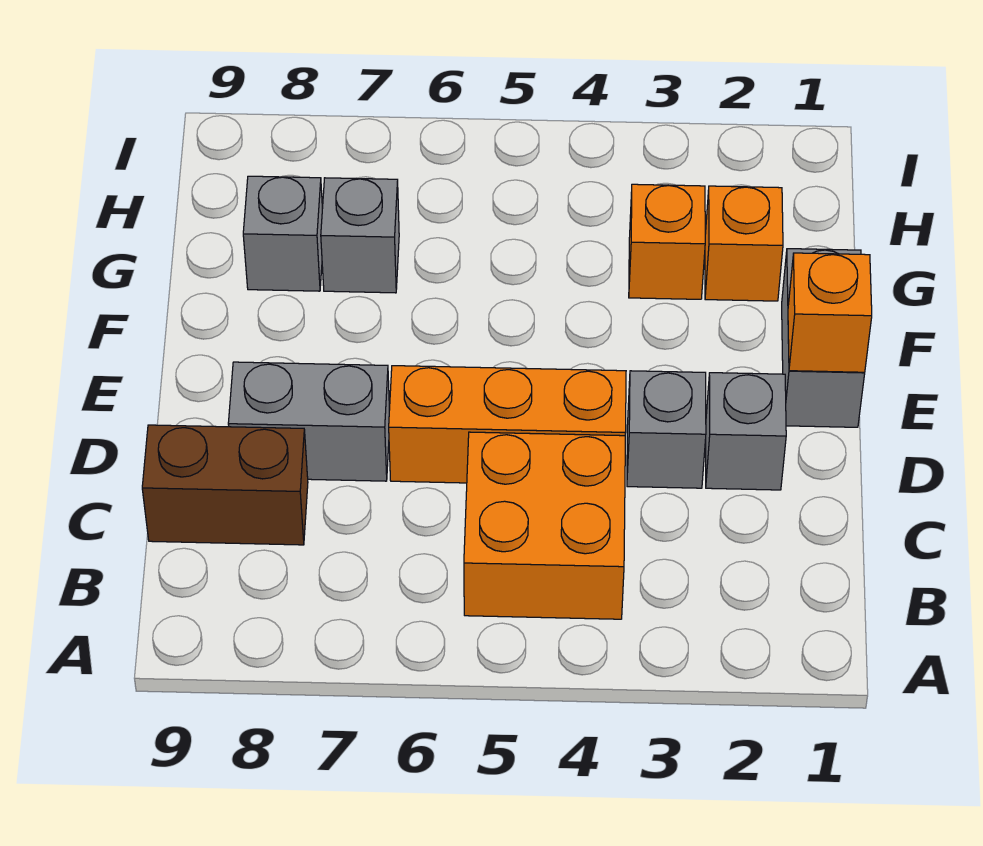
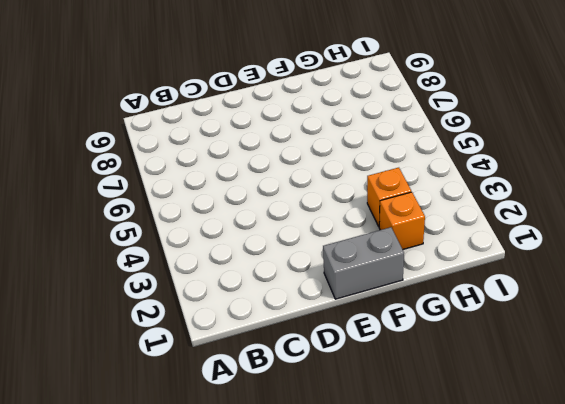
none -> orange brick B4:C5 level 1
none -> brown brick C8:C9 level 1
none -> grey brick D2 level 1

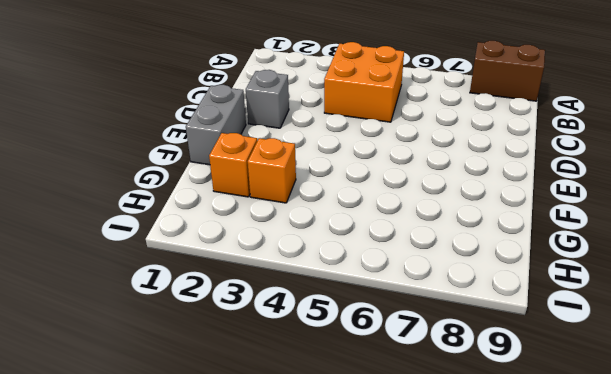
brown brick A8:A9 level 1 -> brown brick C8:C9 level 1
none -> grey brick D3 level 1
none -> orange brick D4:D6 level 1
none -> grey brick D7:D8 level 1

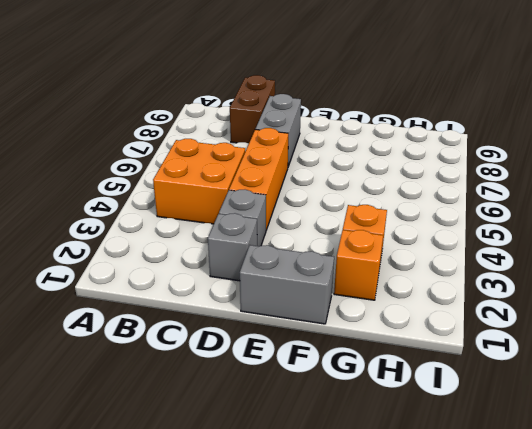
none -> grey brick G7 level 1
none -> grey brick G8 level 1
none -> orange brick E1 level 2

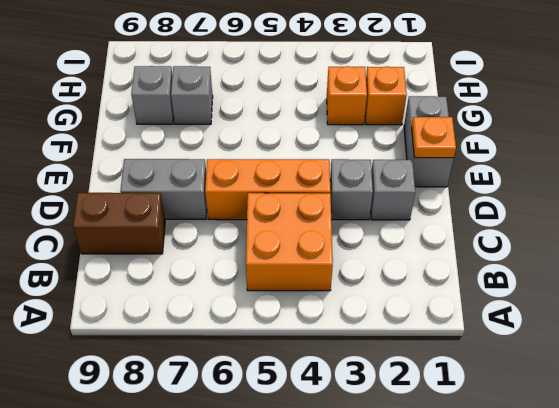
orange plate E1 level 2 -> orange brick E1 level 2

